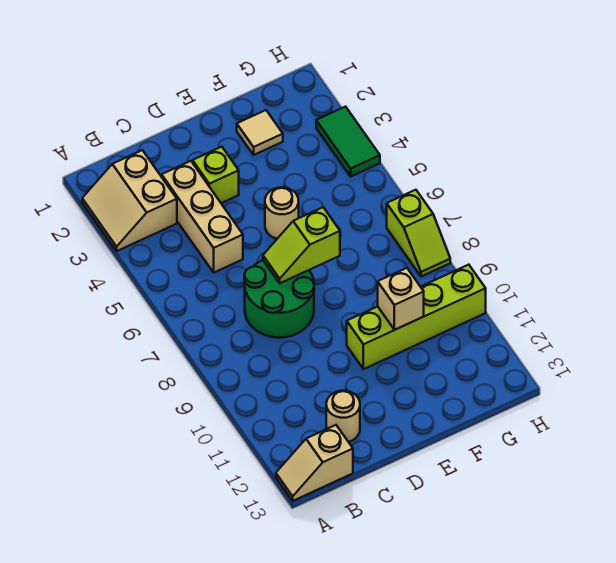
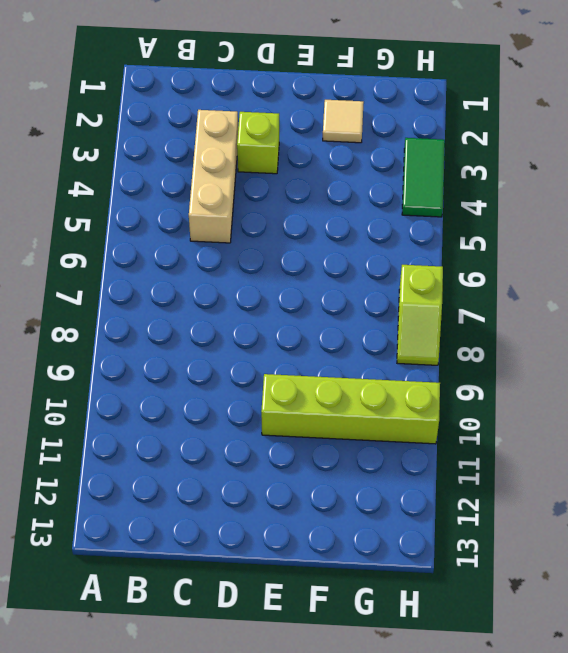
none -> tan slope A2:B3 level 1 top B
none -> tan slope A13:B13 level 1 top B
none -> green round brick C7:D8 level 1

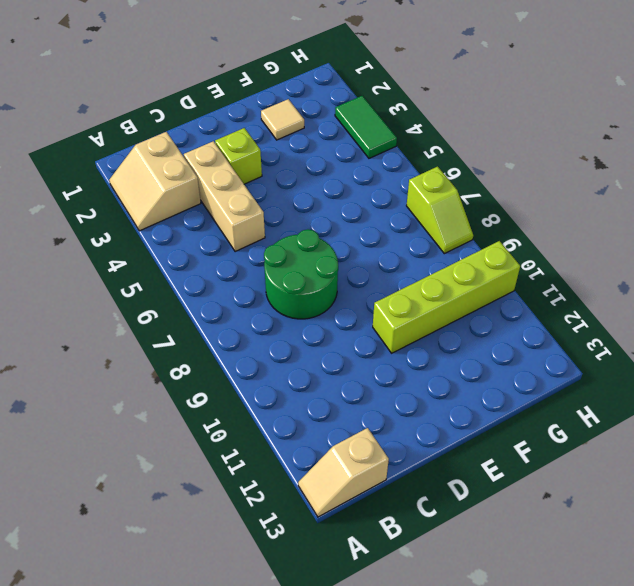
none -> tan round brick C12 level 1
none -> tan round brick E5 level 1
none -> lime slope D7:E7 level 2 top E

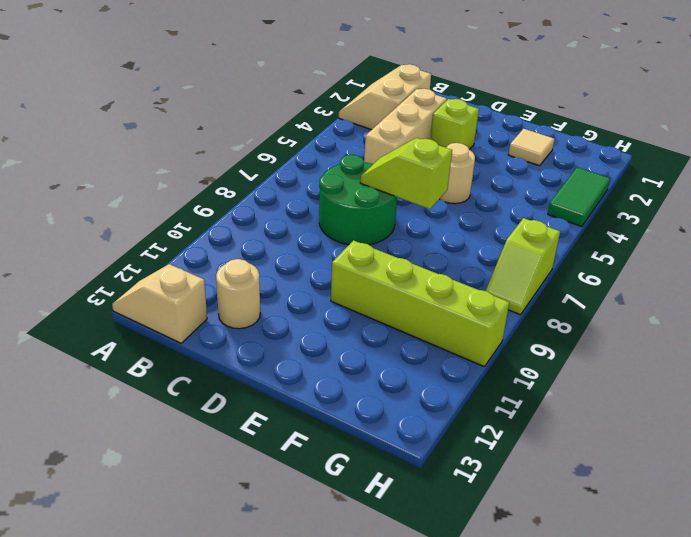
none -> tan brick F10 level 2

